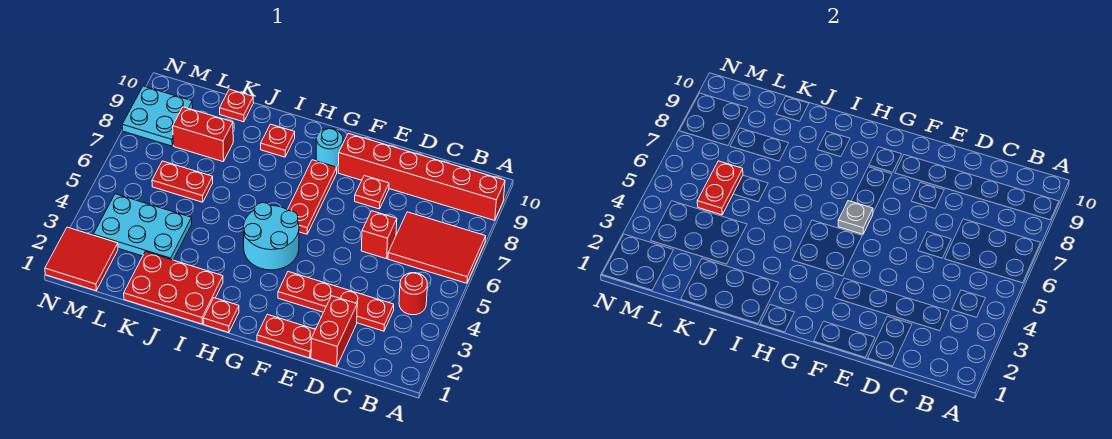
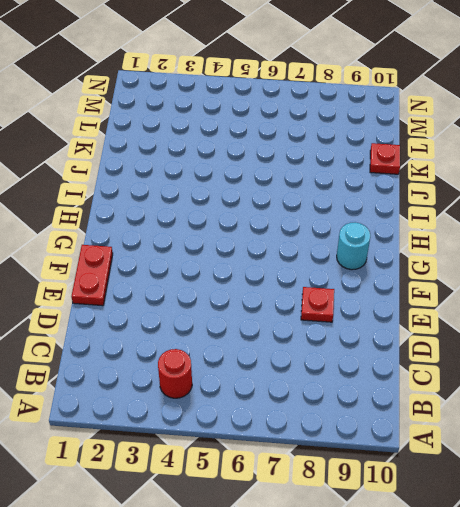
none -> red tile A6:C7 level 1
none -> red brick A9:F9 level 1
none -> red plate C3:F3 level 1

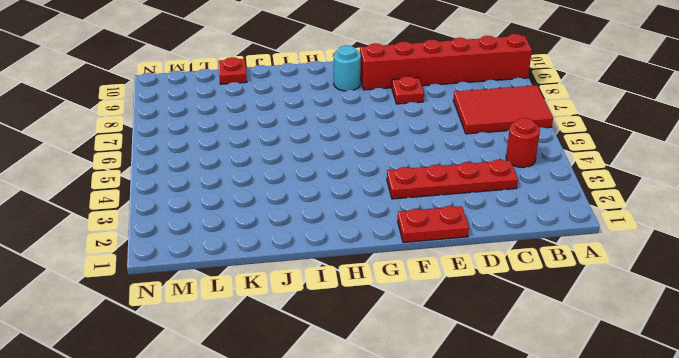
none -> red brick D1:D2 level 1
none -> red brick D6 level 1
none -> cyan round brick G4:H5 level 1

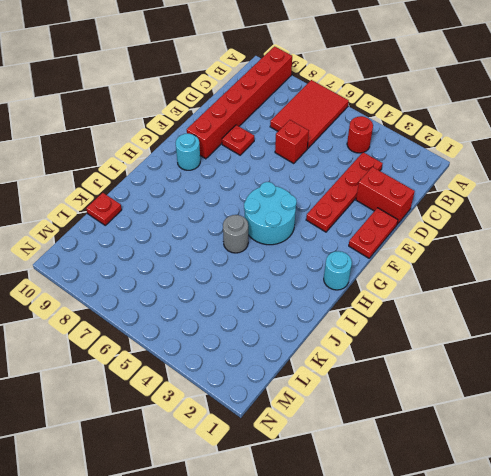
cyan round brick H1 level 1 -> red plate H1 level 1
grey round brick I5 level 1 -> none
none -> red plate G6:G8 level 1
none -> red plate I1:K2 level 1
none -> red plate I9 level 1

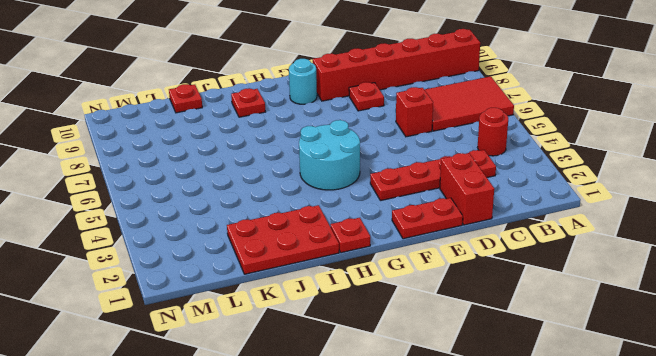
none -> red plate G6:G8 level 1
none -> cyan plate K3:M4 level 1
none -> red plate K6:L6 level 1

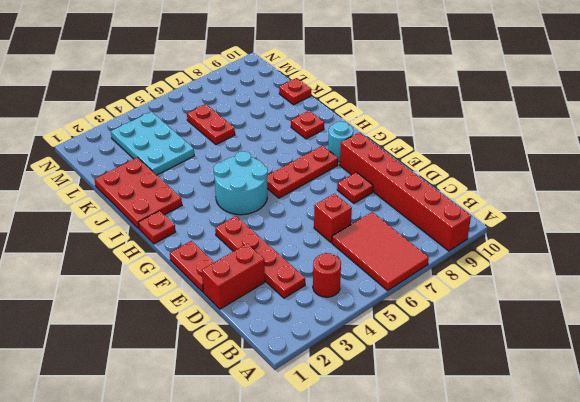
none -> red brick K8:L8 level 1
none -> red tile M1:N2 level 1
none -> cyan plate M8:N9 level 1

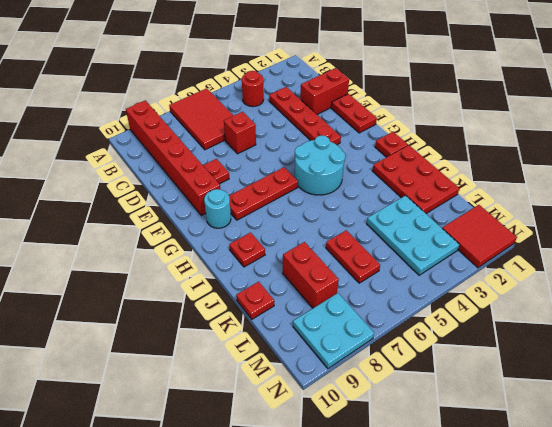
none -> grey plate G6 level 2
none -> red plate L5:L6 level 2

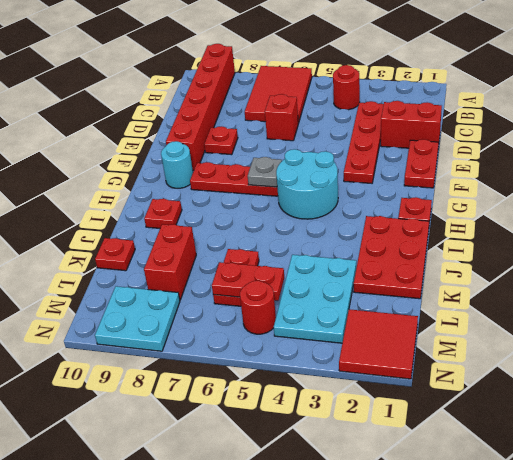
red round brick M5 level 1 -> none

